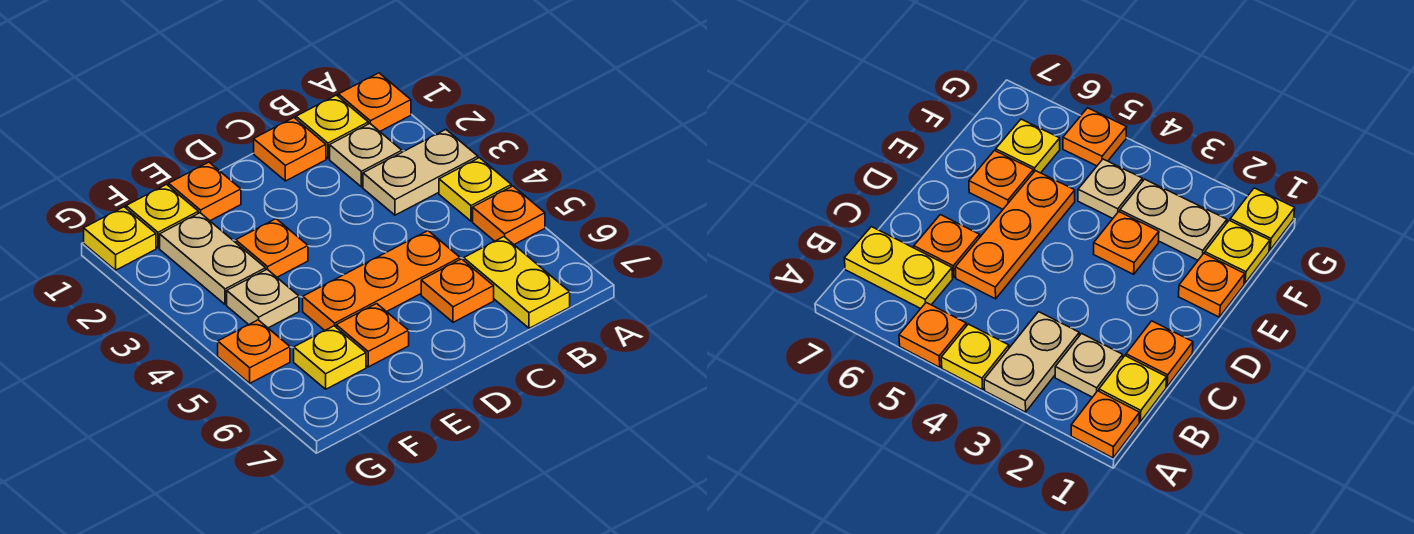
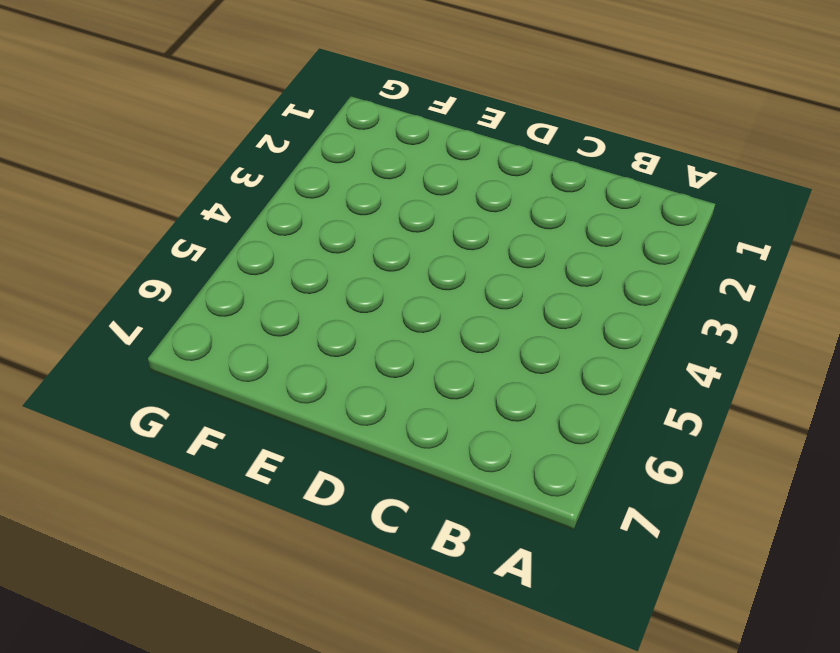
none -> orange plate A1 level 1
none -> tan plate A3:B3 level 1
none -> yellow plate A4 level 1

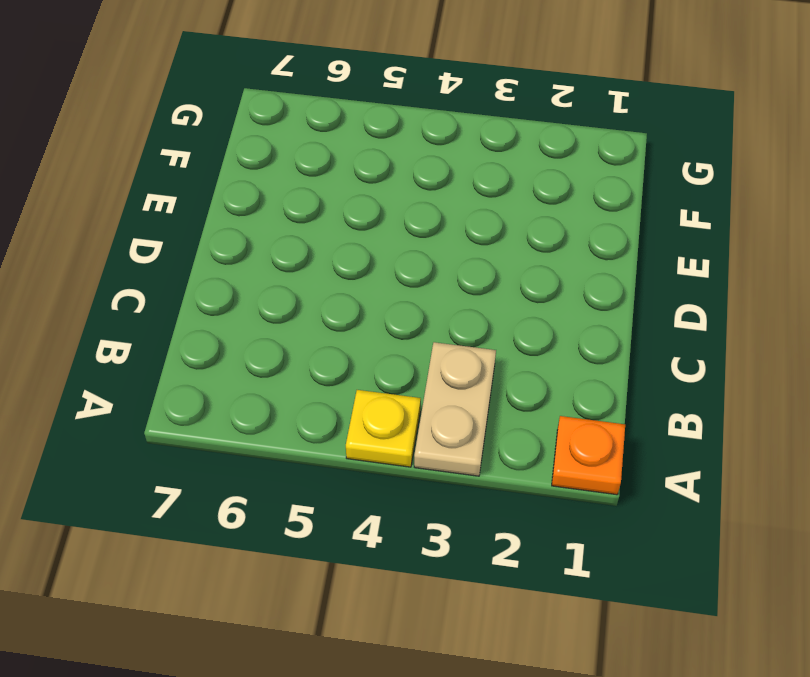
none -> orange plate A5 level 1
none -> yellow plate B1 level 1
none -> tan plate B2 level 1

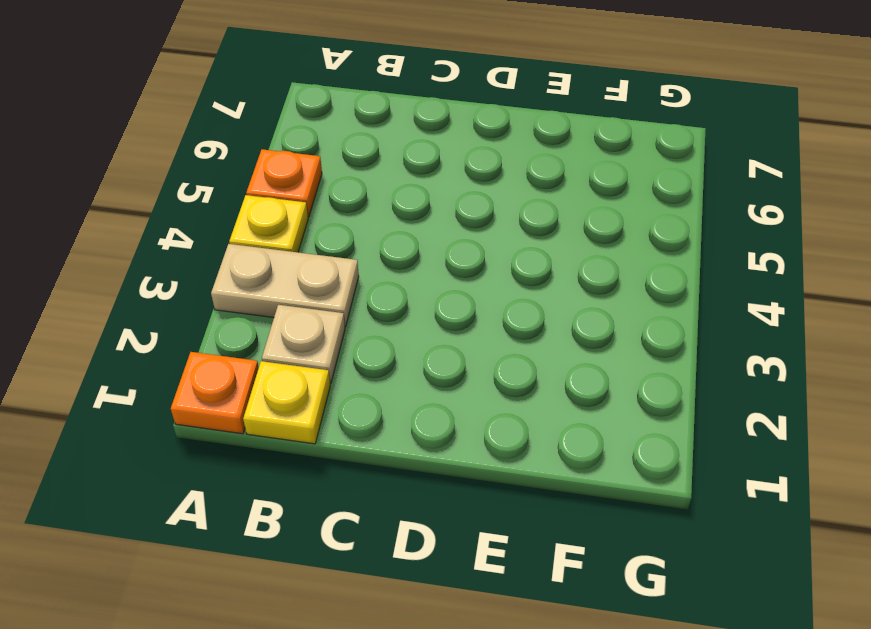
none -> yellow plate B6:B7 level 1
none -> orange plate C1 level 1
none -> orange plate C5:E5 level 1

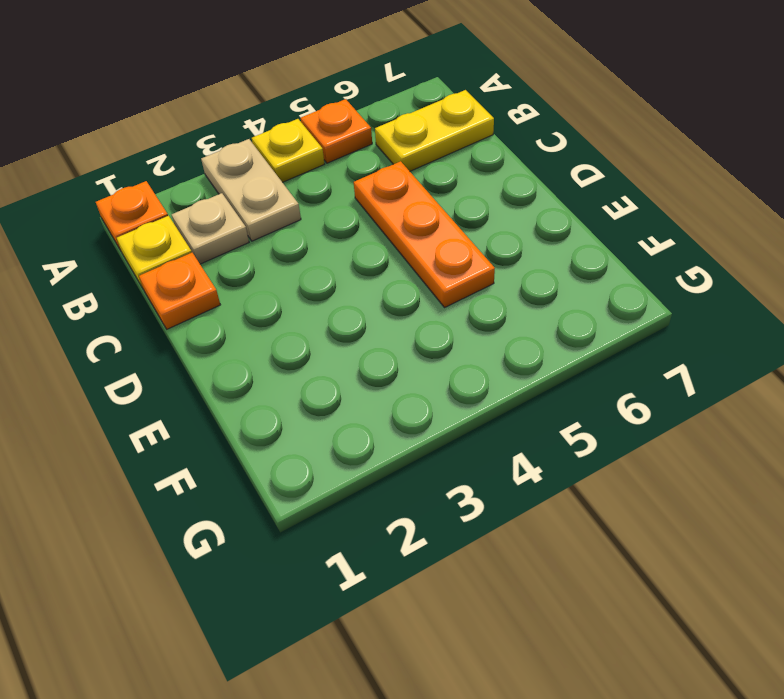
none -> orange plate C6 level 1
none -> orange plate E1 level 1
none -> orange plate E3 level 1

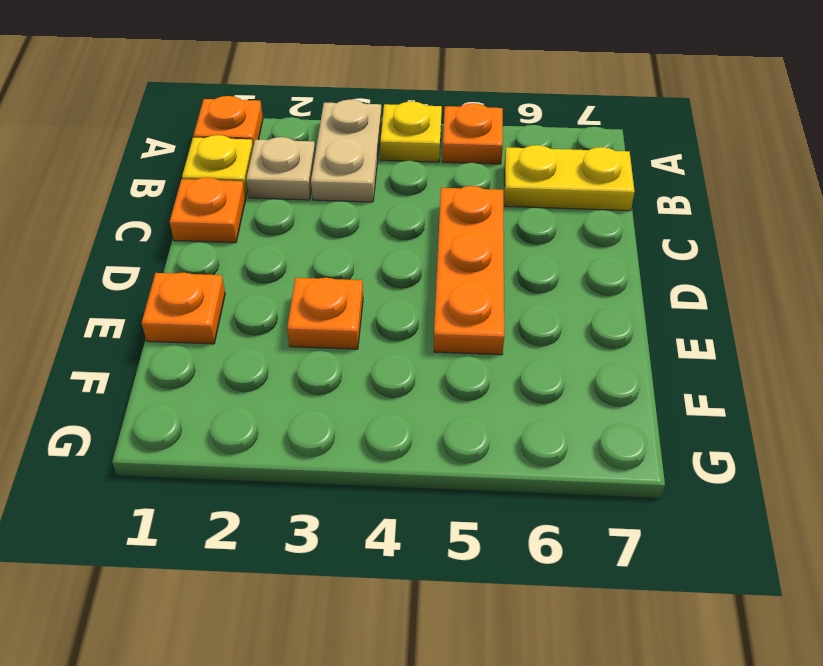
none -> orange plate C6 level 1
none -> orange plate E6 level 1
none -> yellow plate F1 level 1

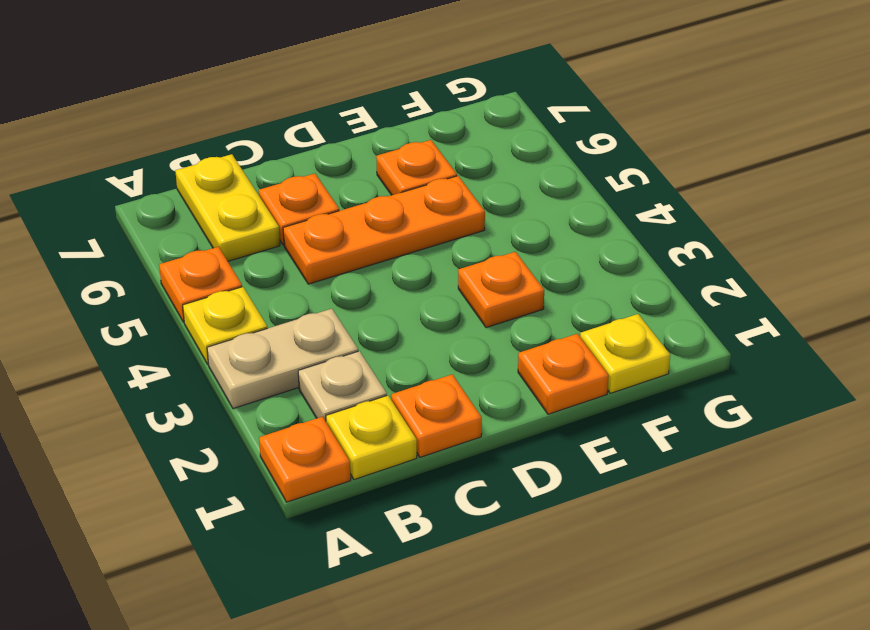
none -> tan plate F2:F3 level 1
none -> tan plate F4 level 1
none -> yellow plate F6 level 1

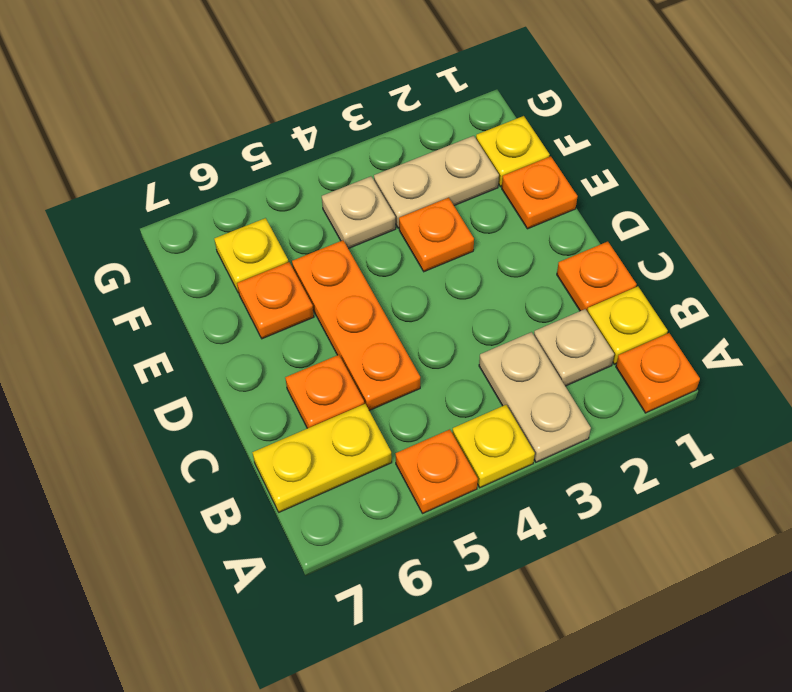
none -> yellow plate G1 level 1
none -> orange plate G5 level 1

